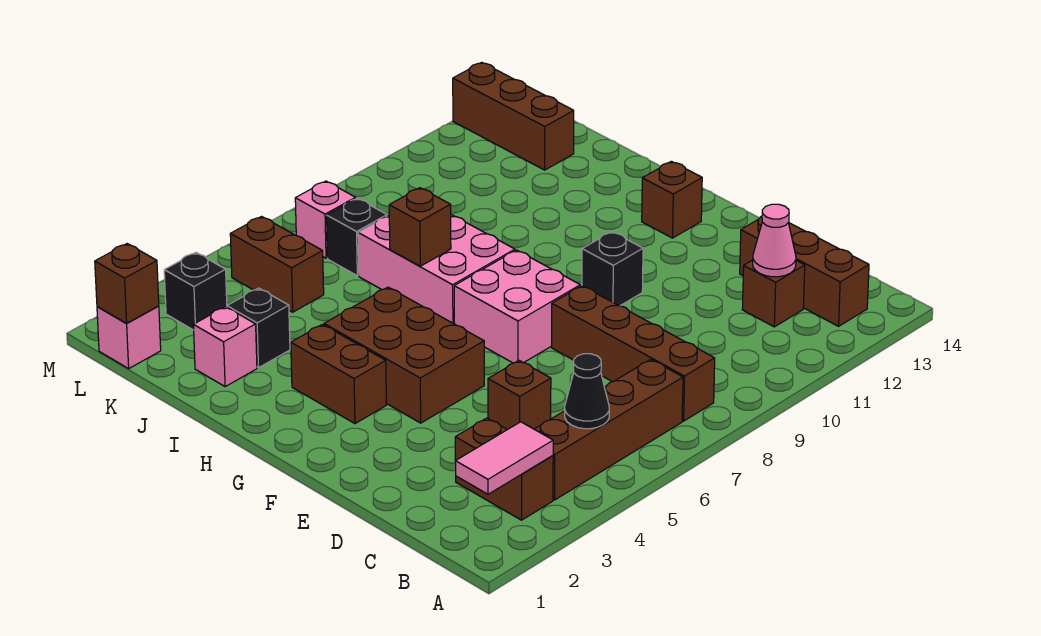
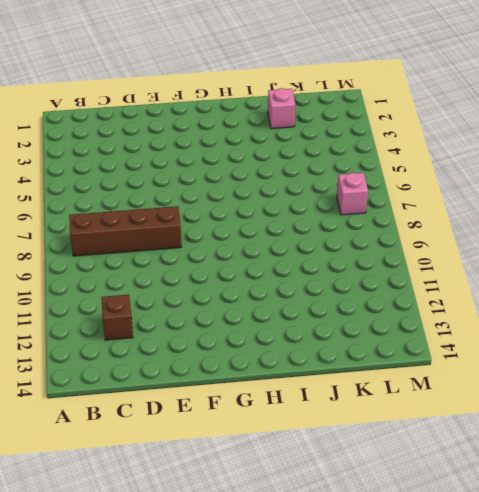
none -> brown brick B3:C3 level 1
none -> brown brick B4:B7 level 1
none -> brown brick B13:D13 level 1

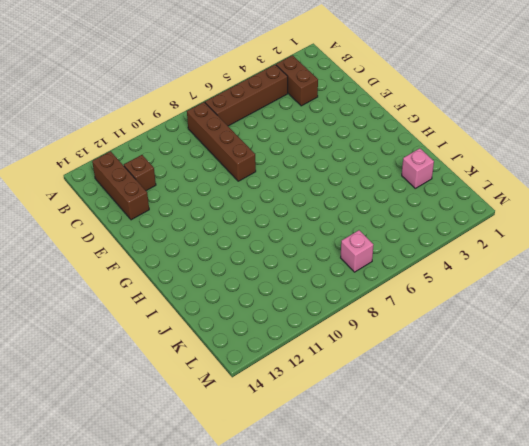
none -> brown brick D5 level 1
none -> brown brick F4:H5 level 1
none -> pink brick F7:G8 level 1

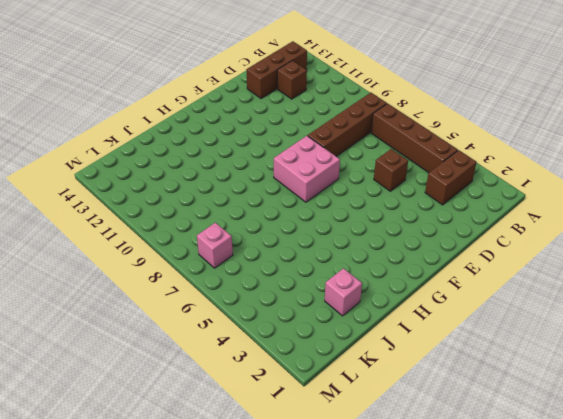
none -> brown brick F4:H5 level 1
none -> black brick F10 level 1
none -> brown brick G3:H3 level 1

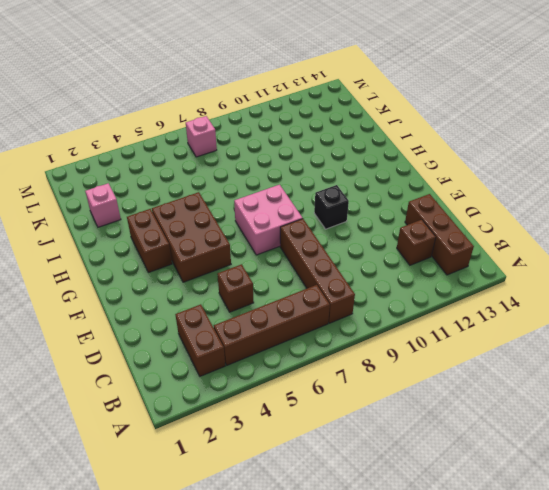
none -> brown brick G13 level 1
none -> pink brick H7:J8 level 1
none -> black brick J3 level 1

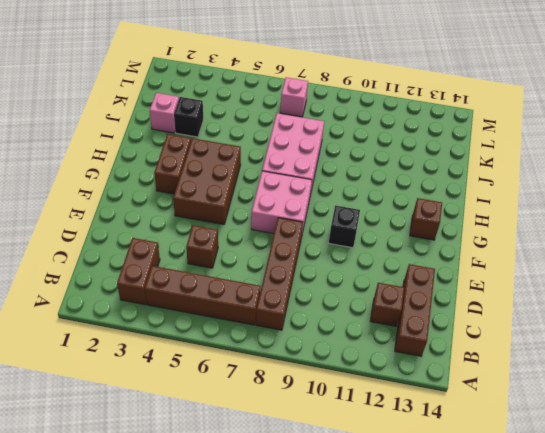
none -> brown brick K5:L5 level 1
none -> black brick K7 level 1
none -> brown brick K13:M13 level 1

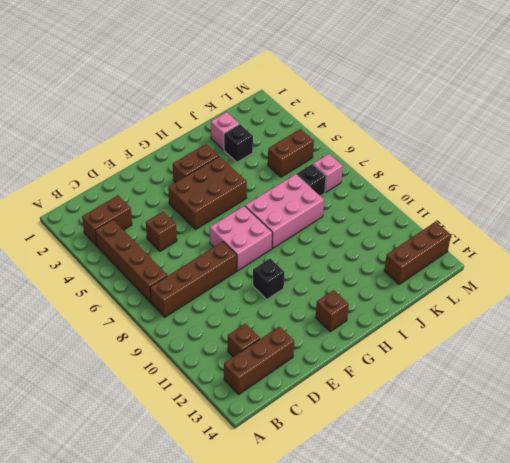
none -> pink brick L1 level 1
none -> black brick L3 level 1
none -> pink tile B2:B3 level 2

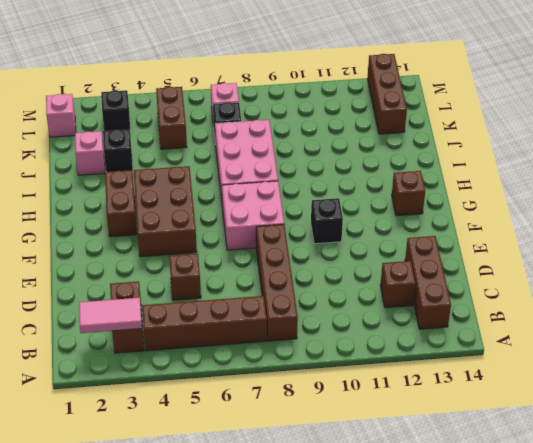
none -> black cone B5 level 2
none -> pink cone C12 level 2
none -> brown brick I7 level 2

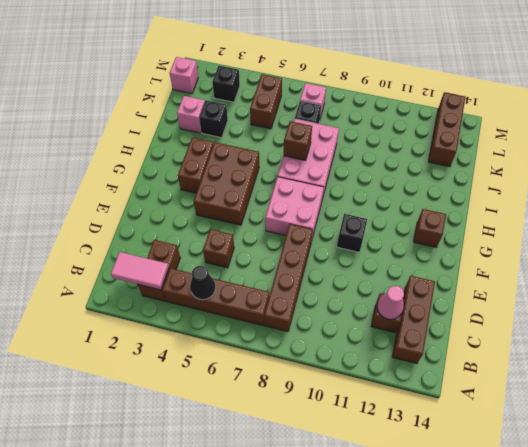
none -> brown brick L1 level 2

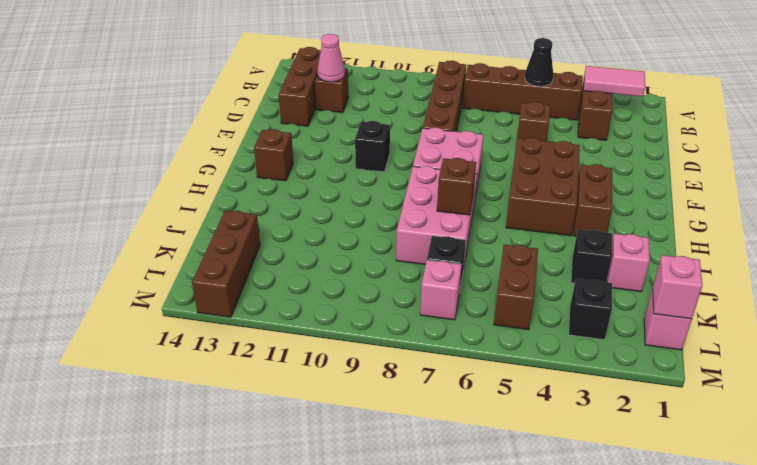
pink brick L1 level 2 -> brown brick L1 level 2

